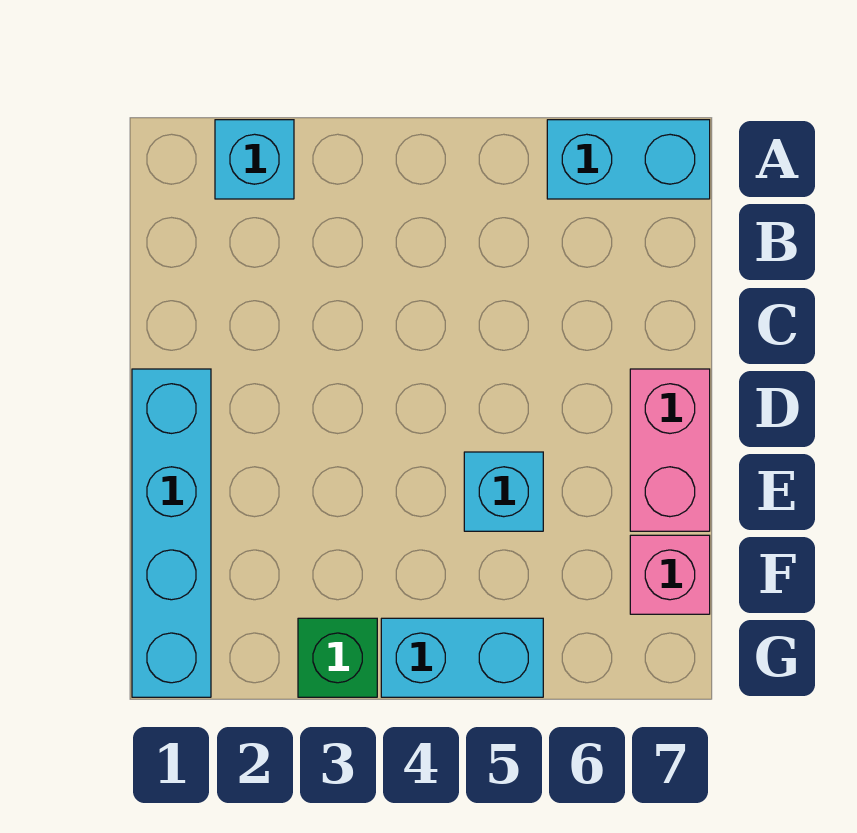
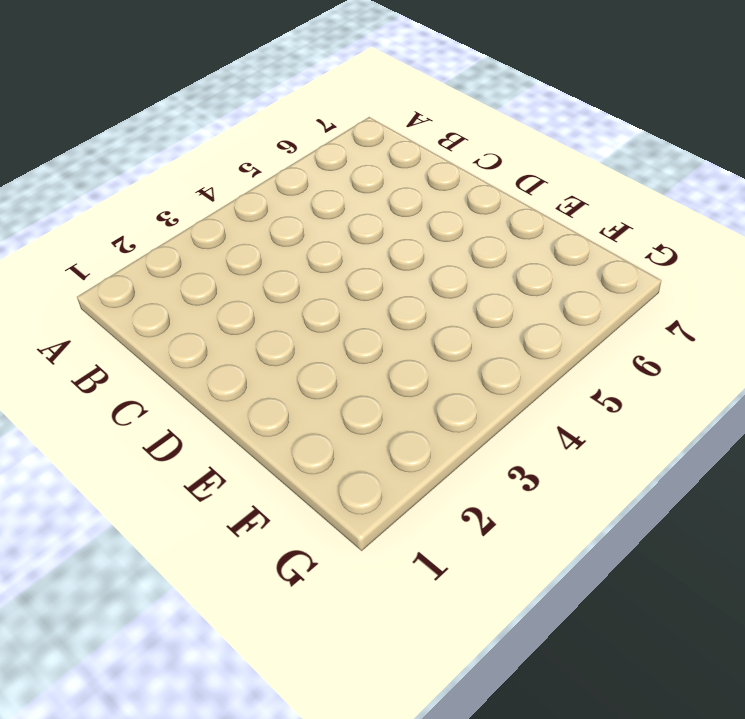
none -> cyan brick A2 level 1
none -> cyan brick A6:A7 level 1

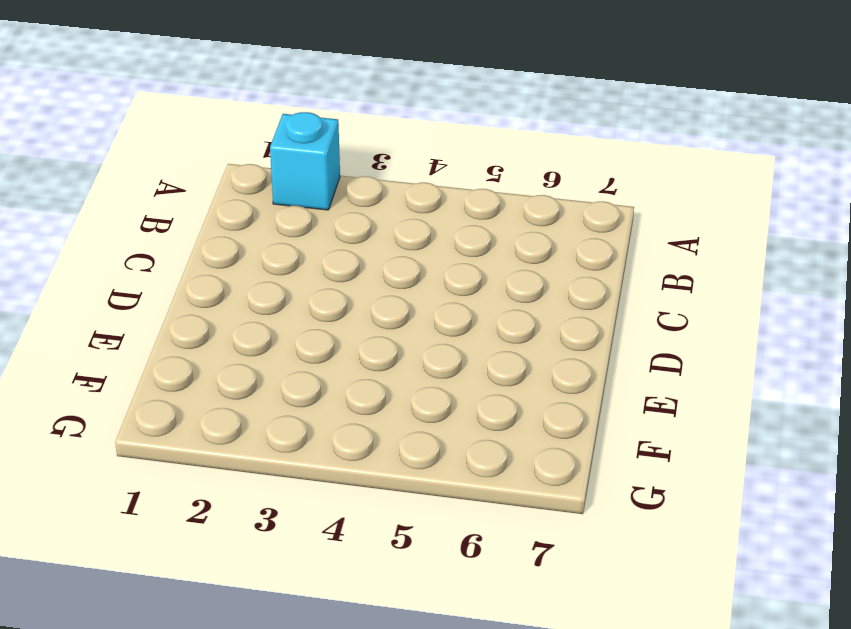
none -> cyan brick A6:A7 level 1
none -> cyan brick D1:G1 level 1

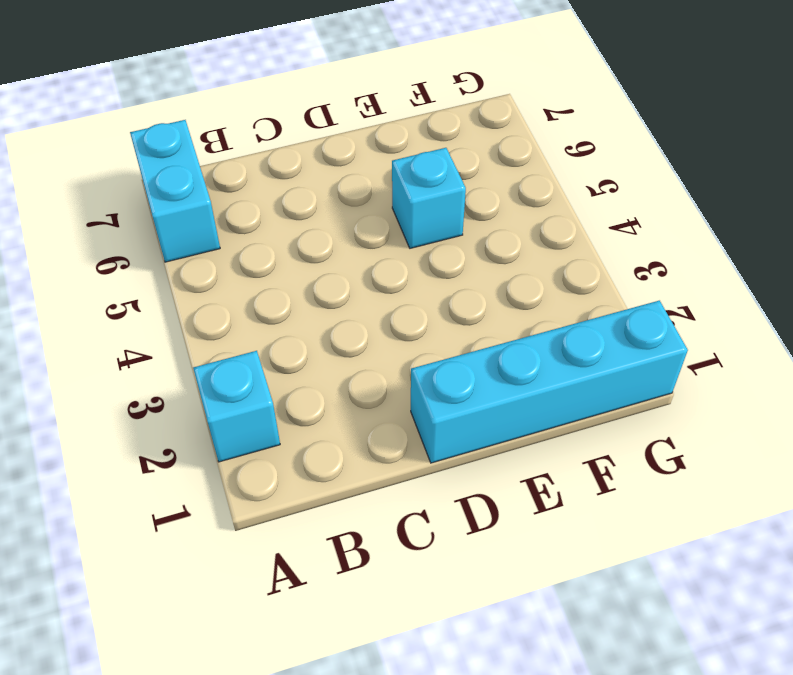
none -> pink brick D7:E7 level 1
none -> pink brick F7 level 1

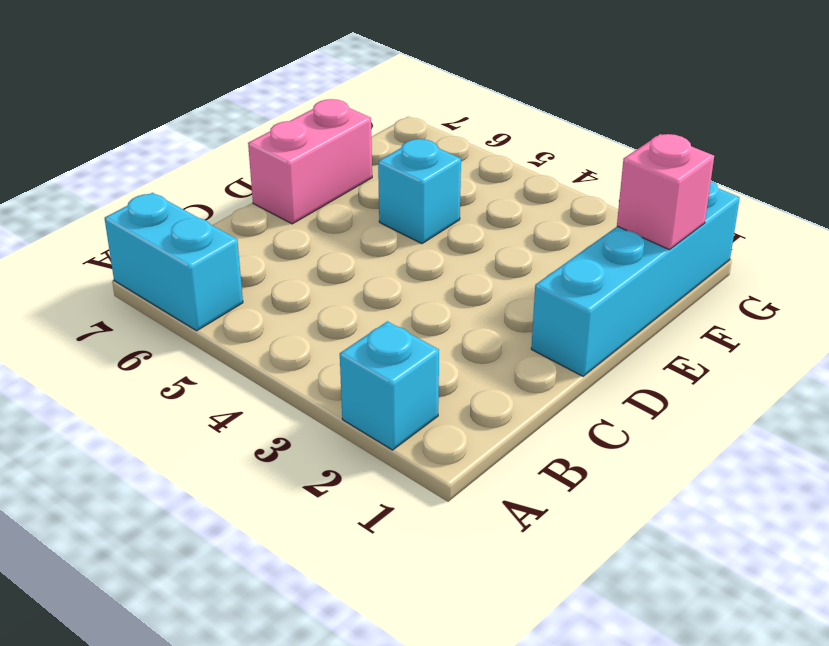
pink brick F1 level 2 -> pink brick F7 level 1
none -> green brick G3 level 1
none -> cyan brick G4:G5 level 1

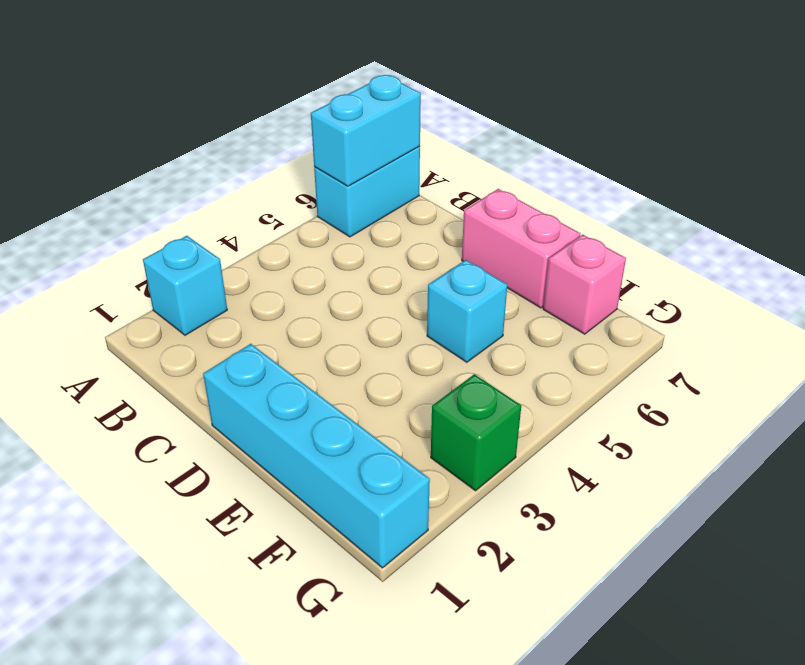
cyan brick A6:A7 level 2 -> cyan brick G4:G5 level 1

